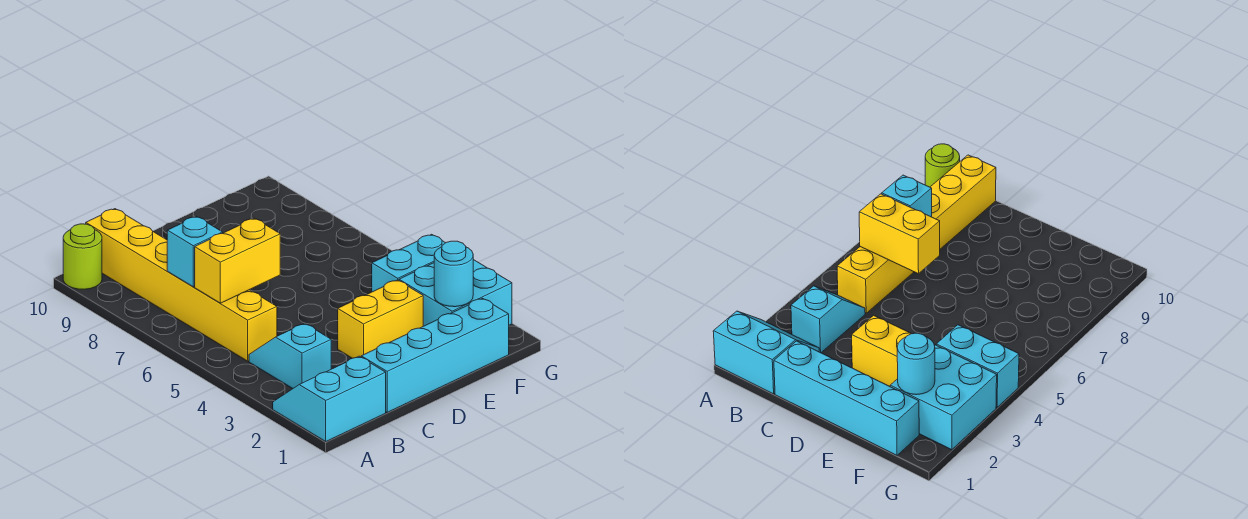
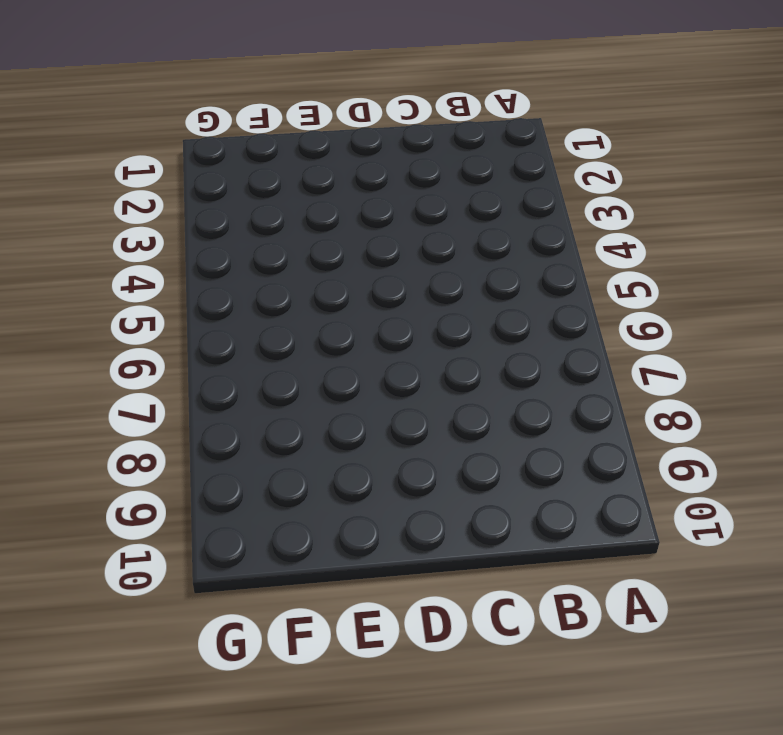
none -> cyan slope A1:B2 level 1 top 1
none -> lime round brick A10 level 1

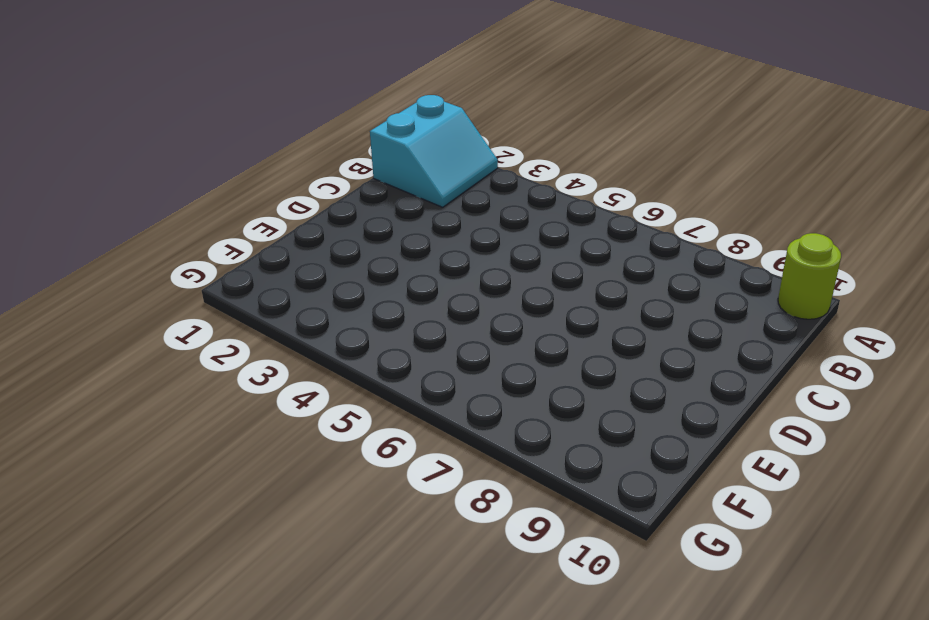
none -> cyan slope B3:B4 level 1 top 3
none -> yellow brick B5:B10 level 1

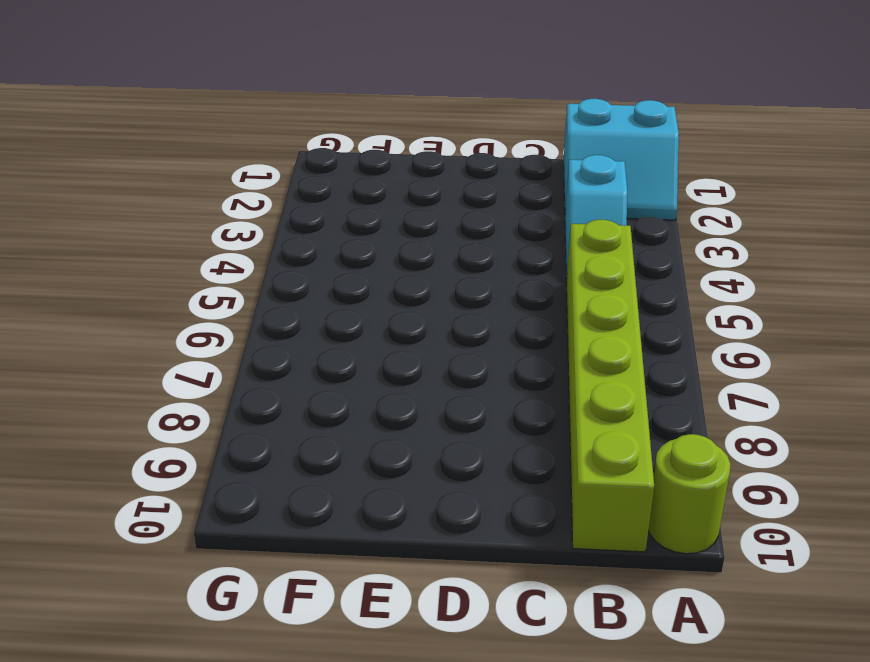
lime brick B5:B10 level 1 -> yellow brick B5:B10 level 1
none -> cyan brick C1:F1 level 1
none -> yellow brick D3:E3 level 1

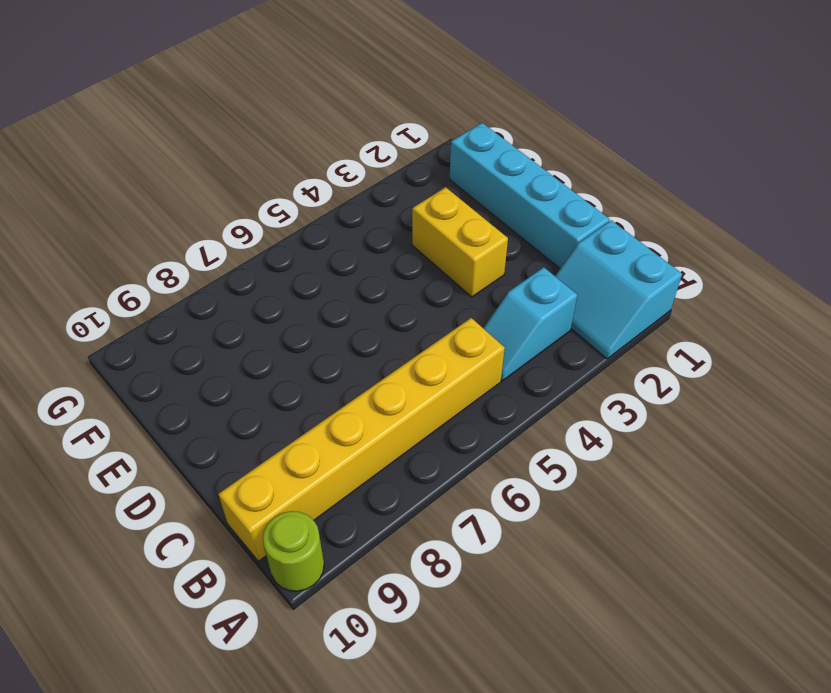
none -> cyan brick F2:G3 level 1
none -> cyan brick F4:G4 level 1

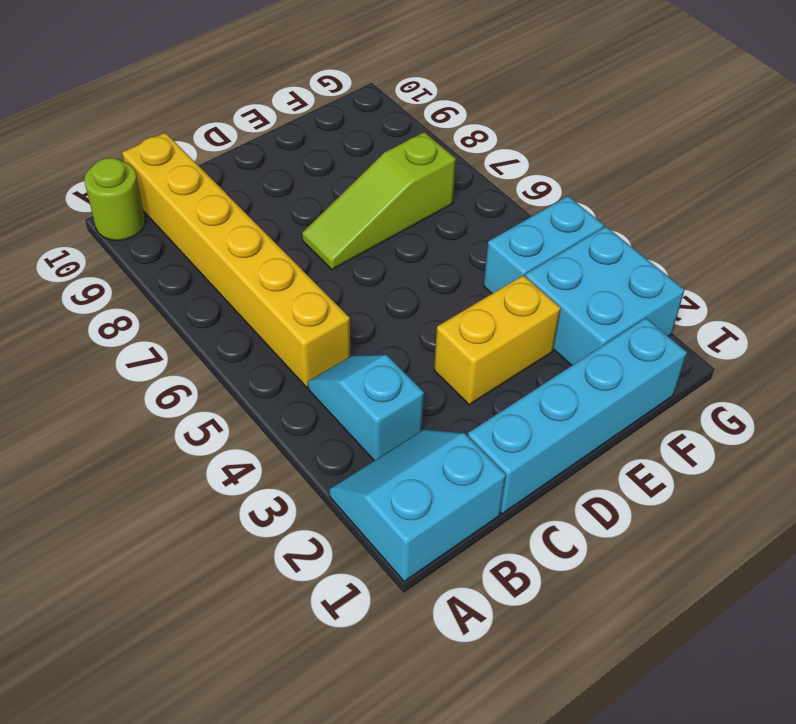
lime slope D7:F7 level 1 top F -> none
none -> yellow brick B6:C6 level 2
none -> cyan brick B7 level 2

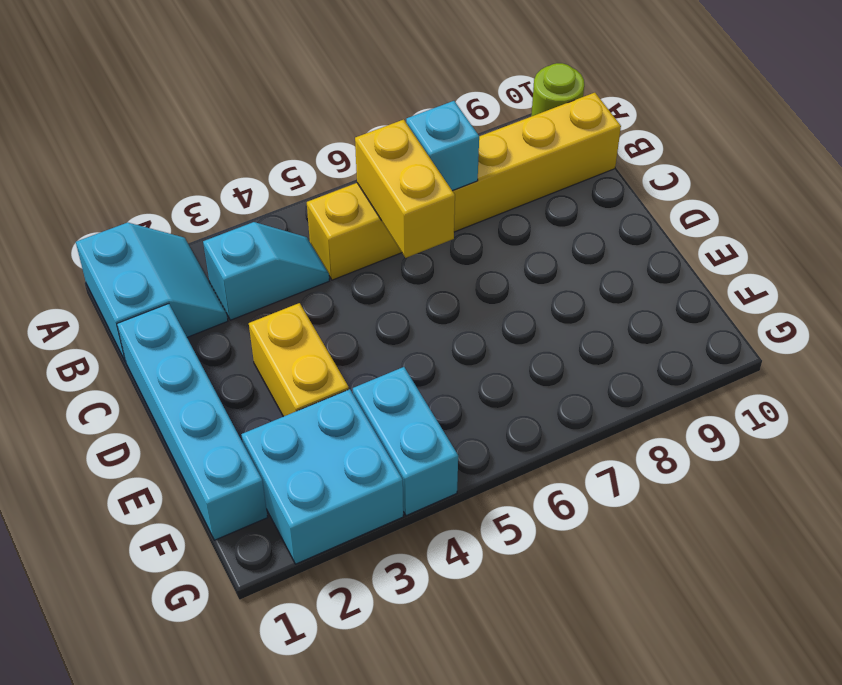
none -> cyan round brick F2 level 2

